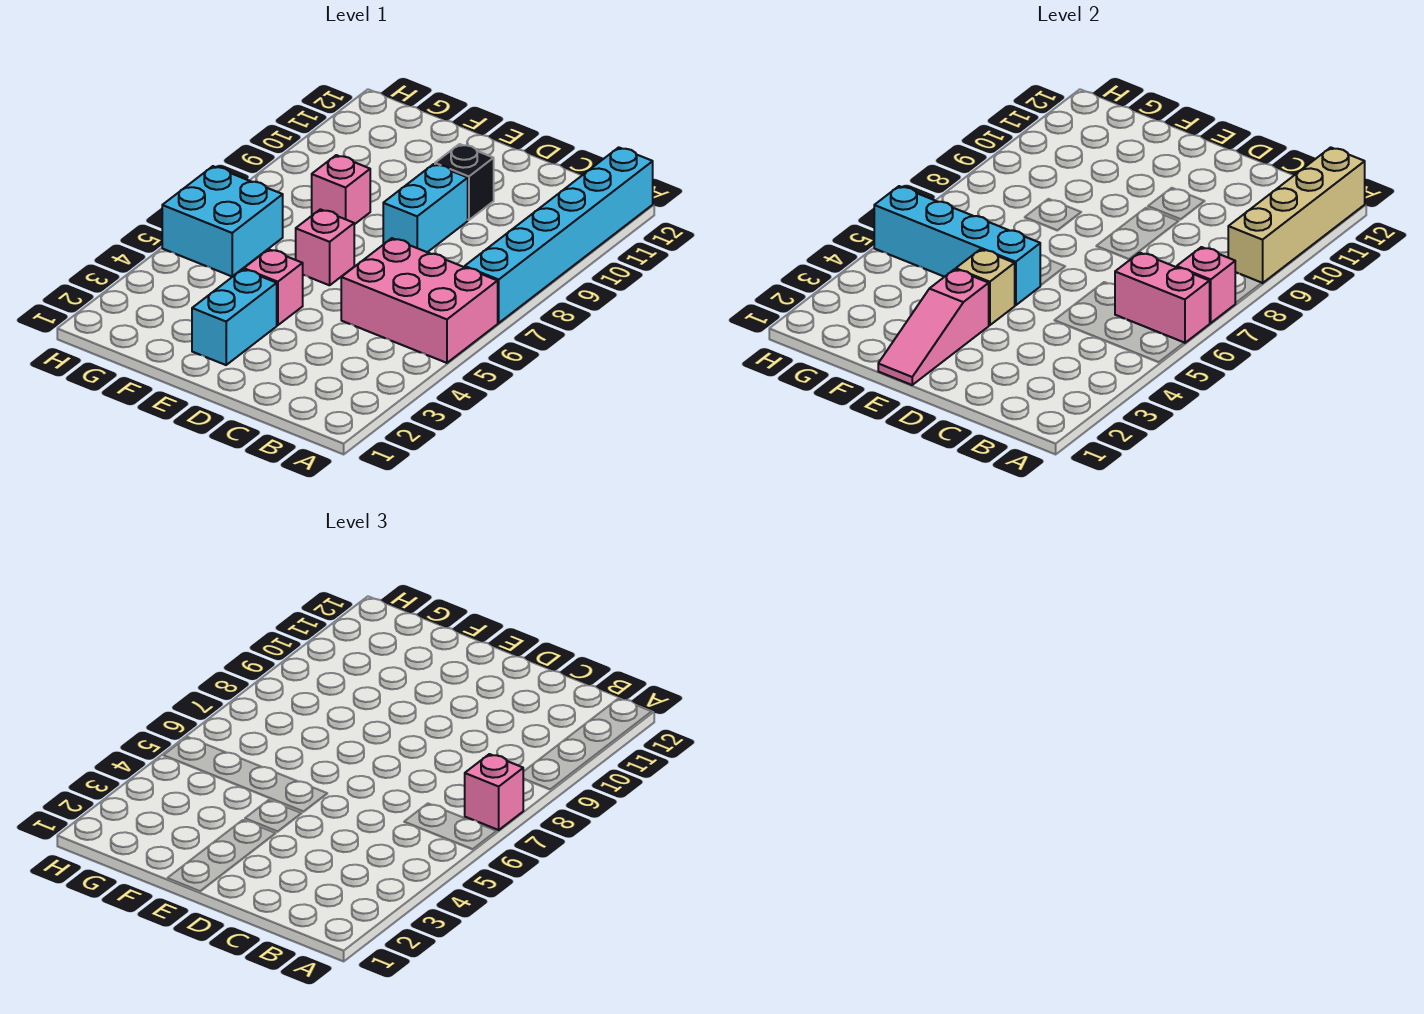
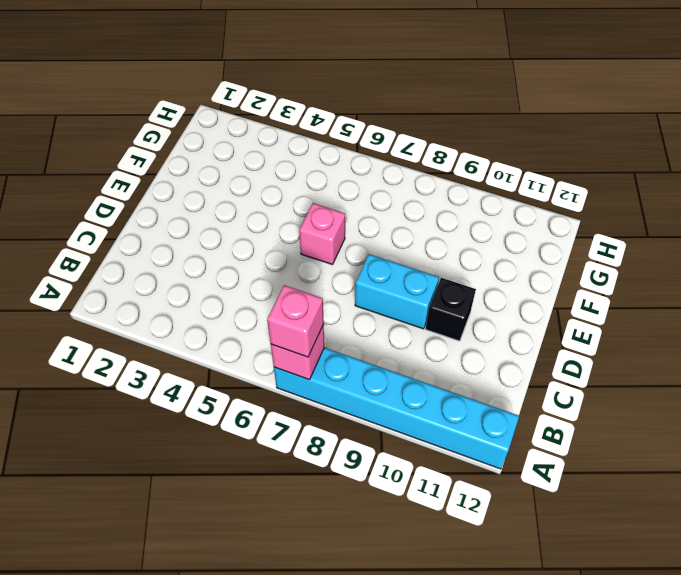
none -> pink brick A5:C6 level 1
none -> cyan brick E2:E3 level 1
none -> pink brick E4 level 1

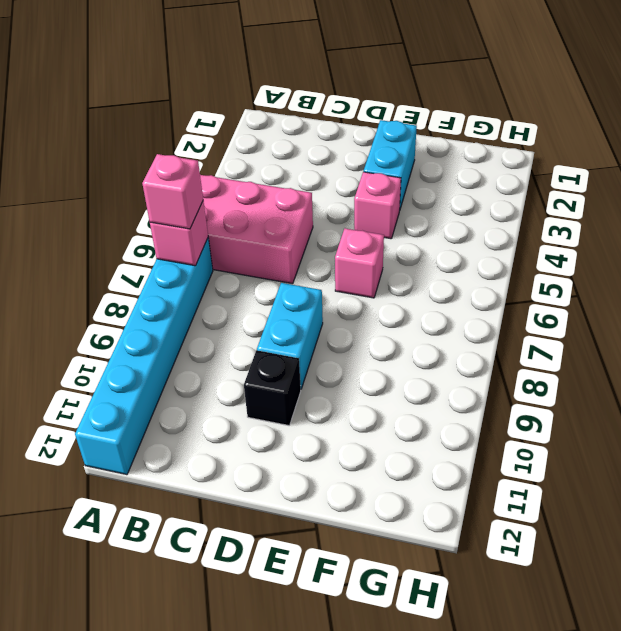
none -> pink brick F8 level 1
none -> cyan brick G5:H6 level 1
none -> pink brick A6:B6 level 2

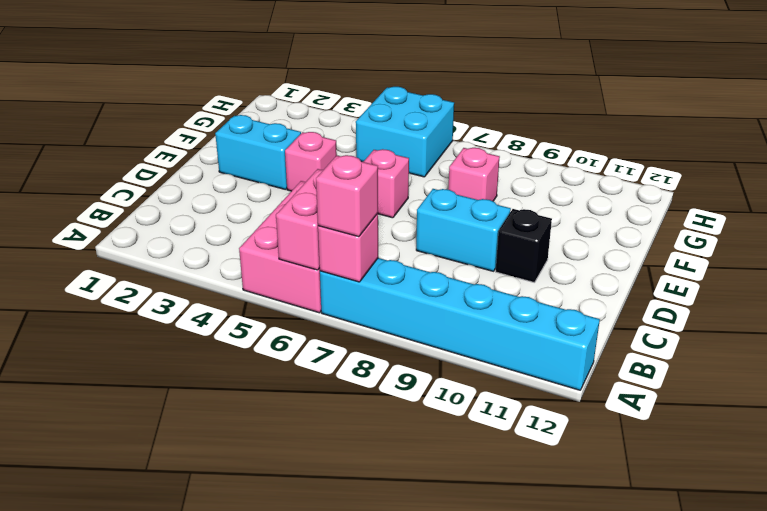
none -> tan brick A9:A12 level 2
none -> pink slope E1:E3 level 2 top 3
none -> tan brick E4 level 2

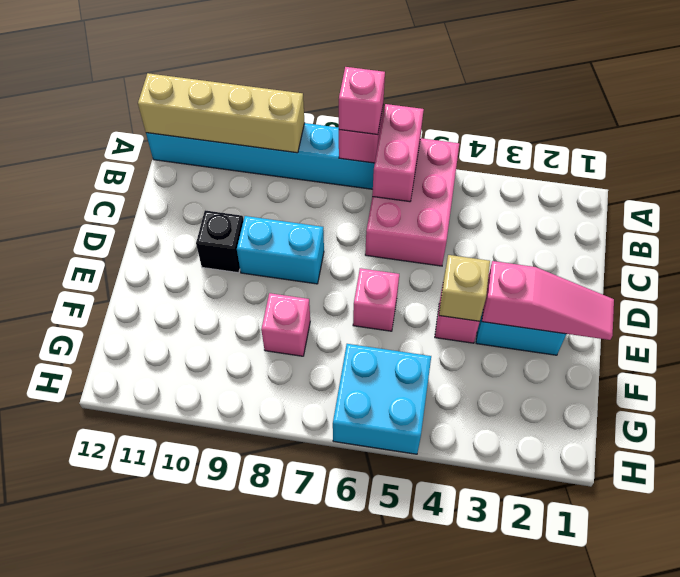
none -> cyan brick E5:H5 level 2

